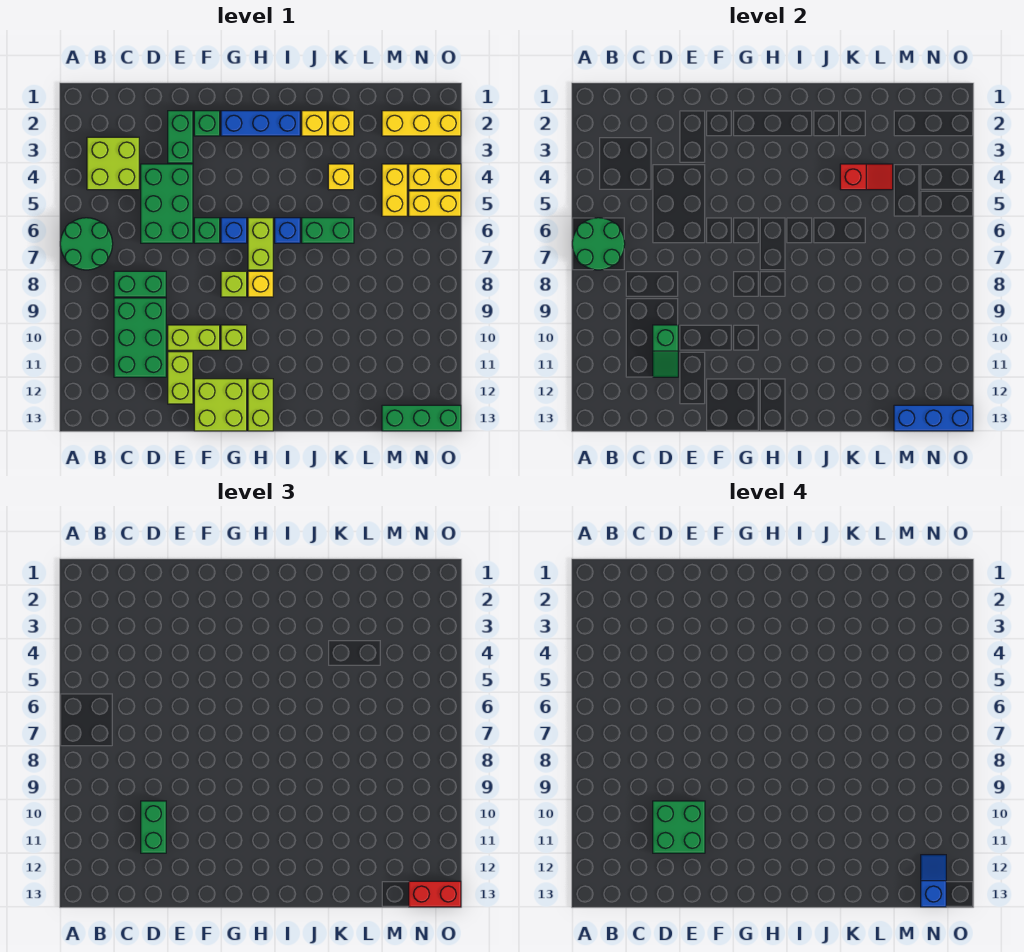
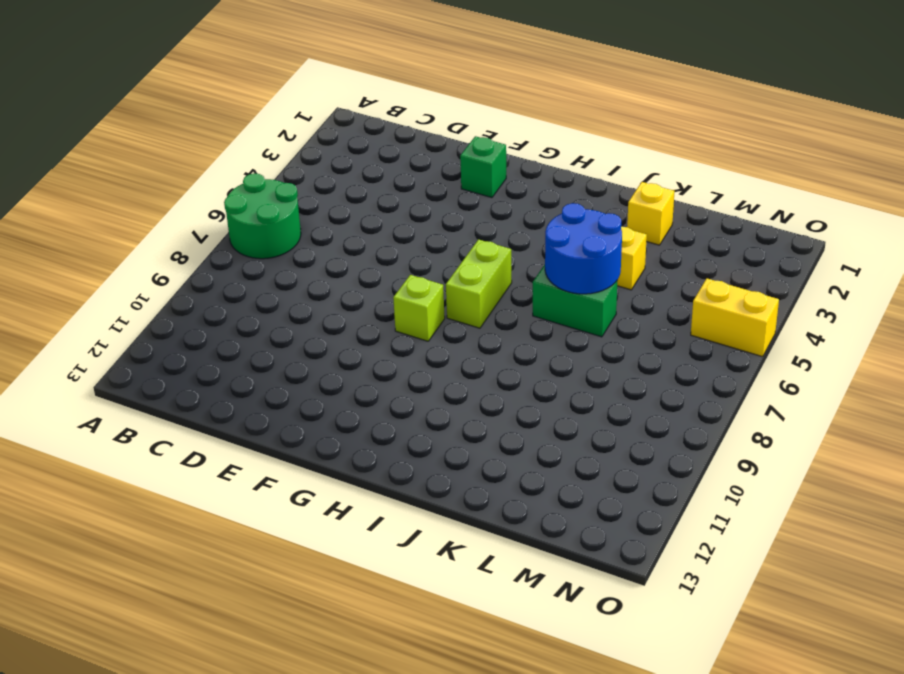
blue round brick J5:K6 level 2 -> none
none -> lime brick B3:C4 level 1
none -> green brick C8:D8 level 1
none -> green brick C9:D11 level 1
none -> green brick D4:E6 level 1

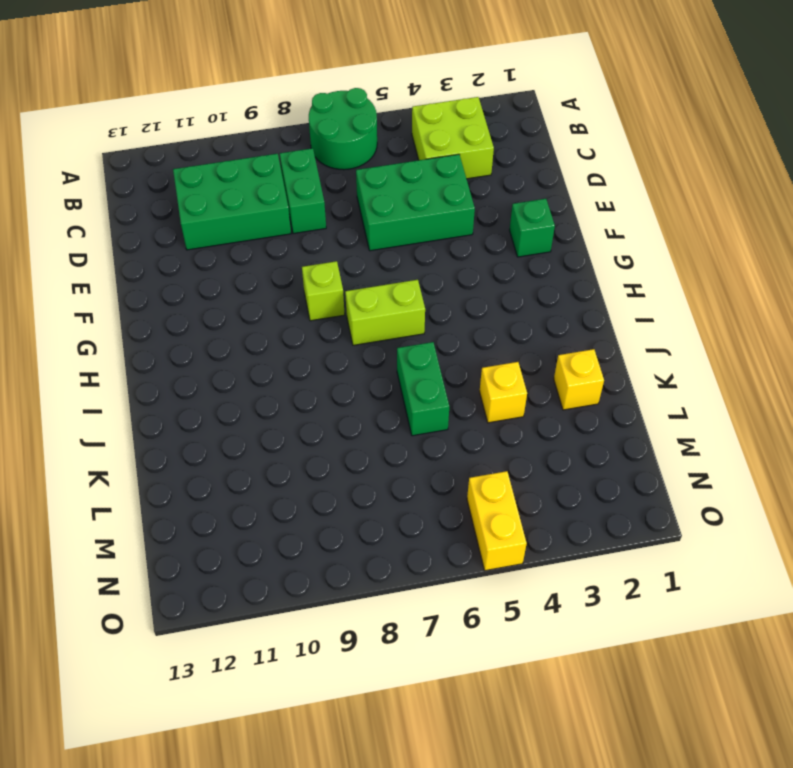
none -> green brick E2:E3 level 1
none -> lime brick E10:F10 level 1
none -> lime brick E11:E12 level 1
none -> green brick F6 level 1

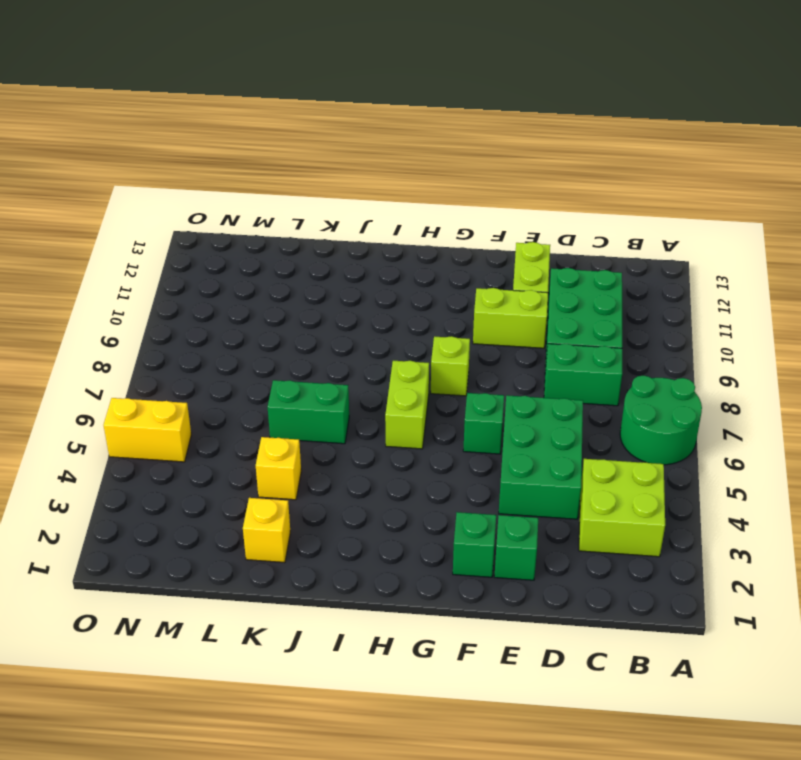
green brick E2 level 1 -> green brick E2:E3 level 1
none -> lime brick F12:G13 level 1
none -> blue brick G2:I2 level 1
none -> blue brick G6 level 1
none -> lime brick G10 level 1

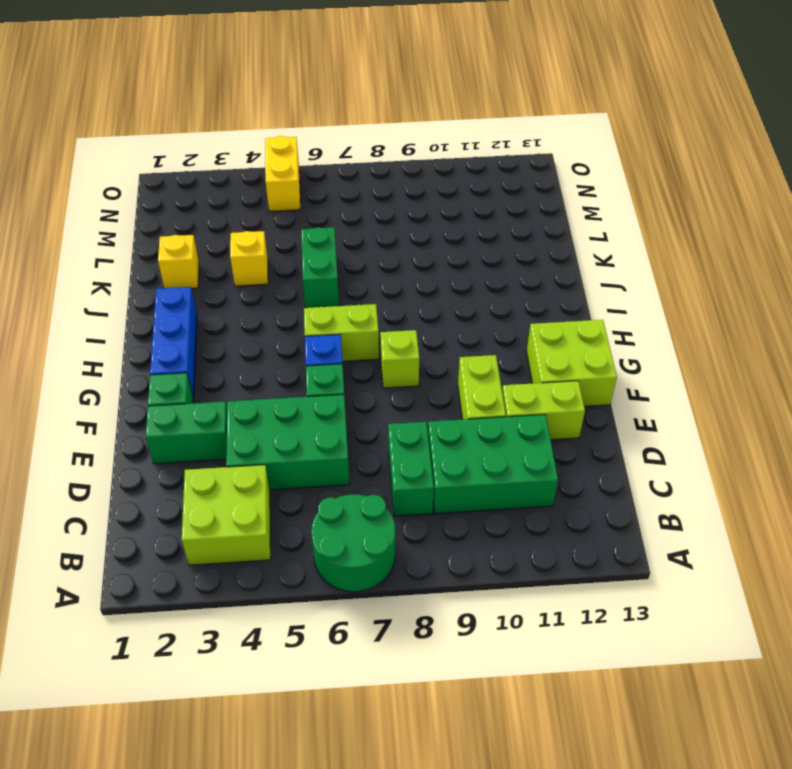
none -> lime brick G10 level 1
none -> yellow brick H8 level 1
none -> lime brick H12:H13 level 1
none -> blue brick I6 level 1

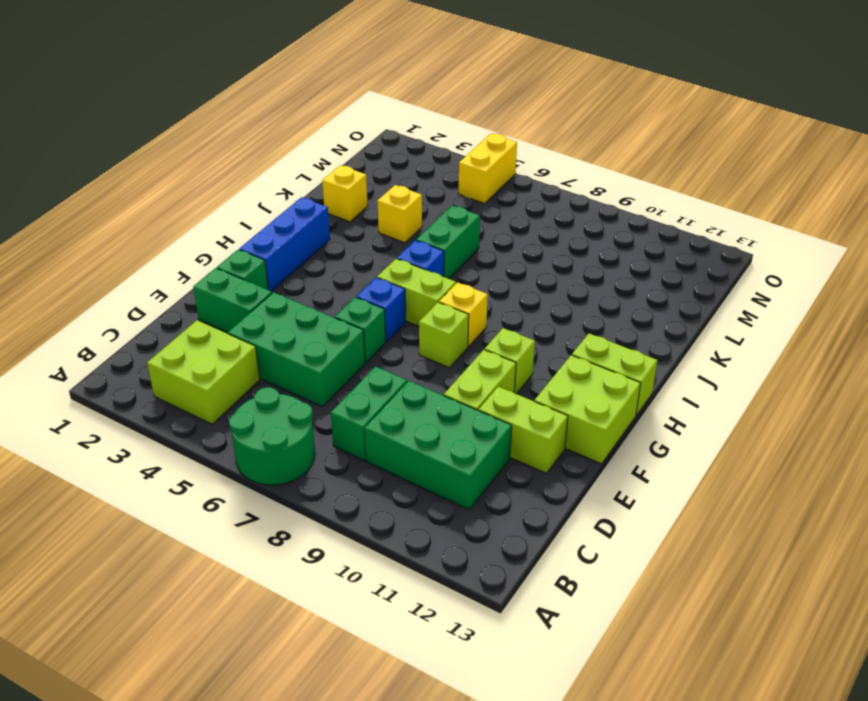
none -> yellow brick J2 level 1
none -> yellow brick M2:O2 level 1
none -> yellow brick M4:M5 level 1
none -> green brick M13:O13 level 1

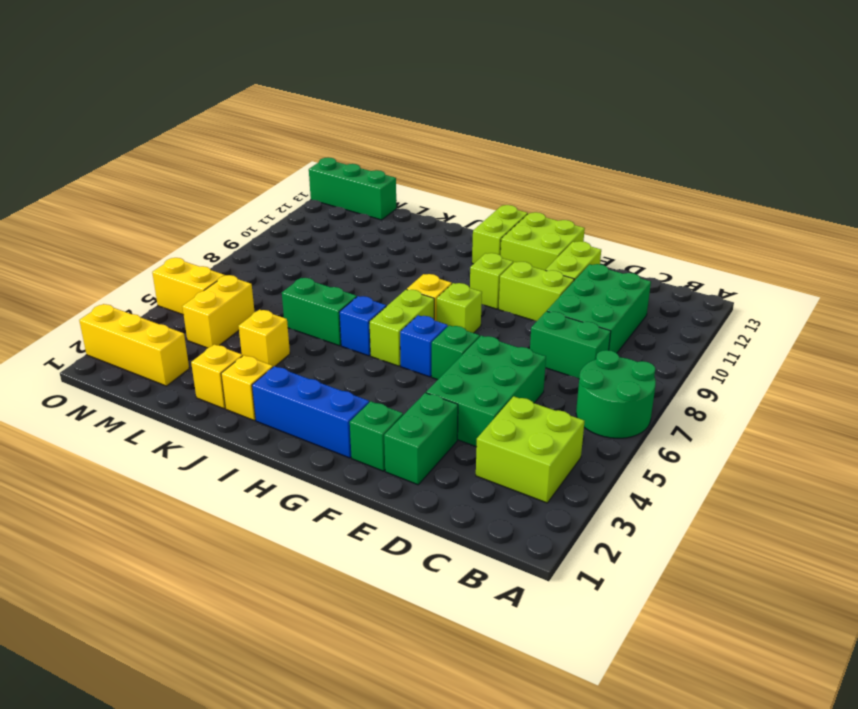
none -> yellow brick N4:O4 level 1
none -> green round brick A6:B7 level 2
none -> green slope D10:D11 level 2 top 10
none -> red slope K4:L4 level 2 top K

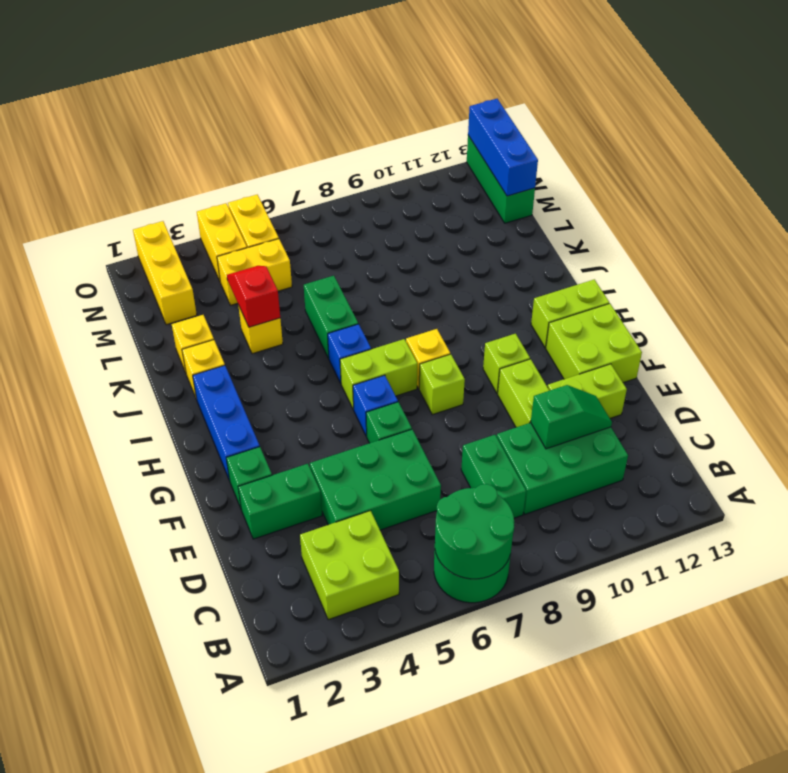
none -> green brick D10:D11 level 3
none -> red brick N13:O13 level 3
none -> green brick D10:E11 level 4
none -> blue slope N12:N13 level 4 top 13

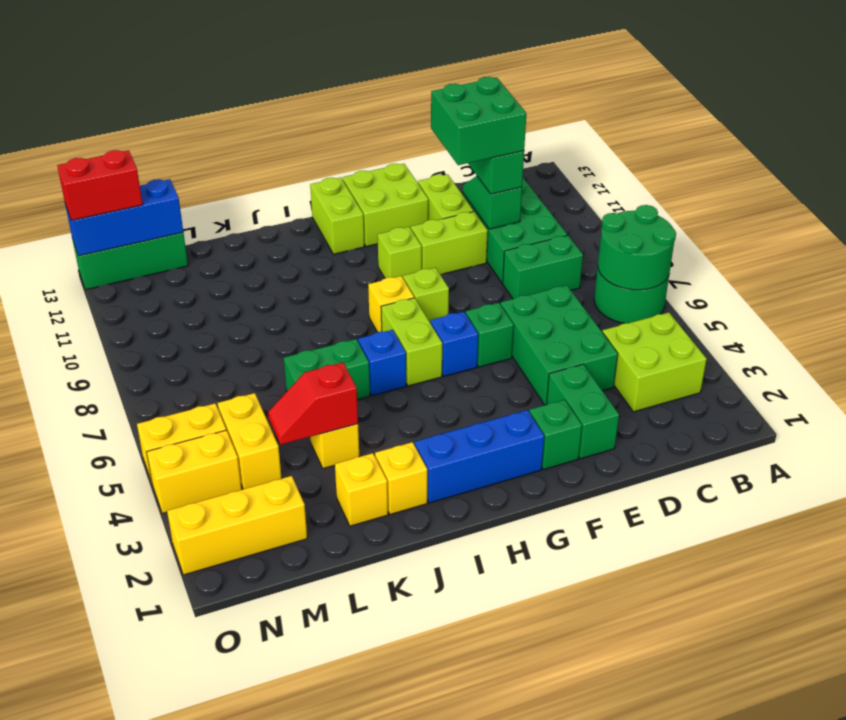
none -> blue slope N12:N13 level 4 top 13

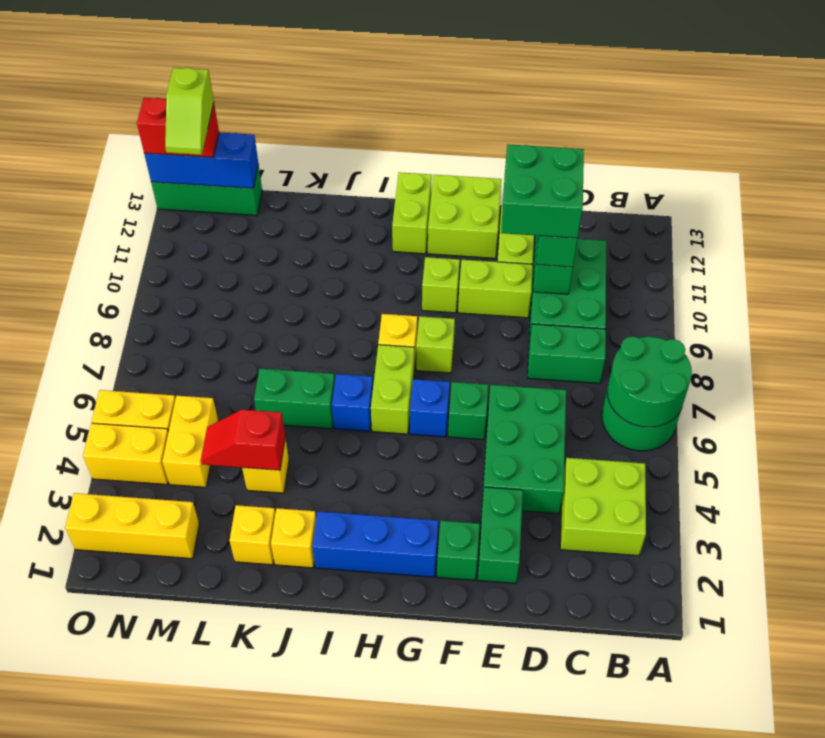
lime slope N12:N13 level 4 top 13 -> blue slope N12:N13 level 4 top 13

